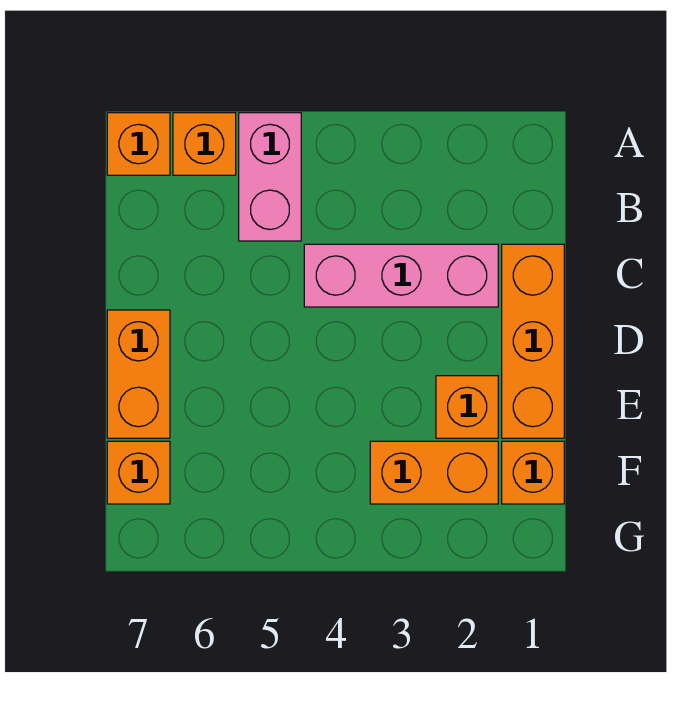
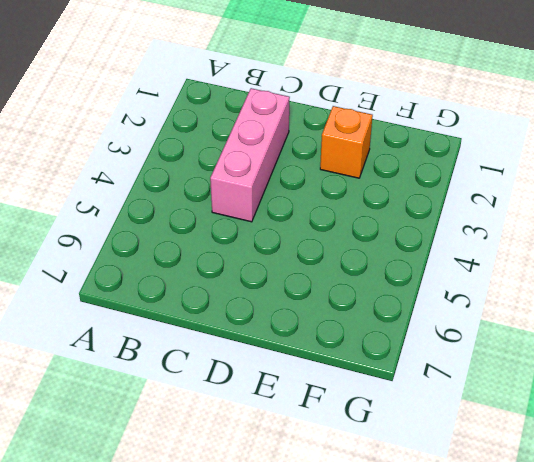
none -> pink brick A5:B5 level 1
none -> orange brick A6 level 1

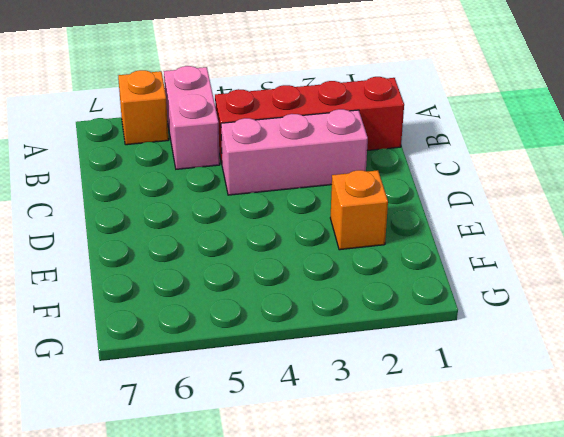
red brick B1:B4 level 1 -> none
none -> orange brick A7 level 1
none -> orange brick C1:E1 level 1

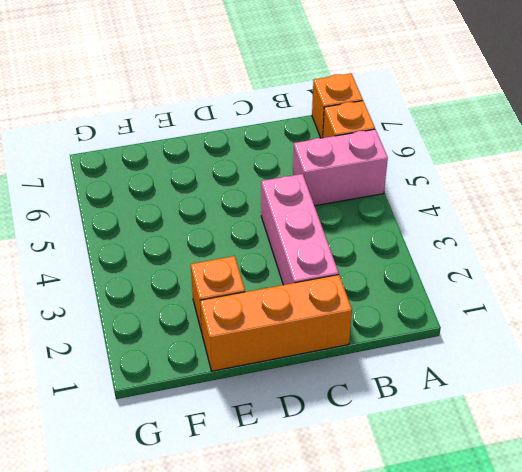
none -> orange brick D7:E7 level 1
none -> orange brick F1 level 1

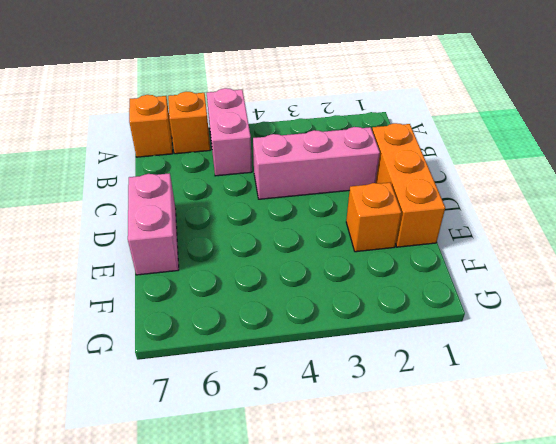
pink brick D7:E7 level 1 -> orange brick D7:E7 level 1
none -> orange brick F1 level 1
none -> orange brick F2:F3 level 1

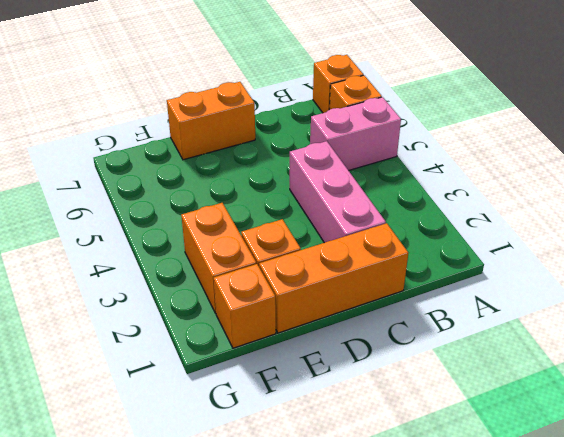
none -> orange brick F7 level 1

